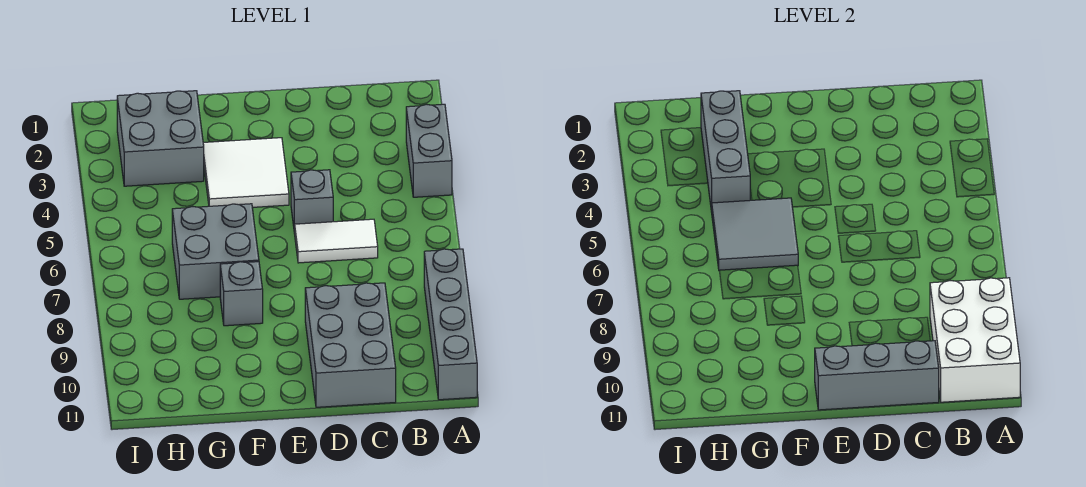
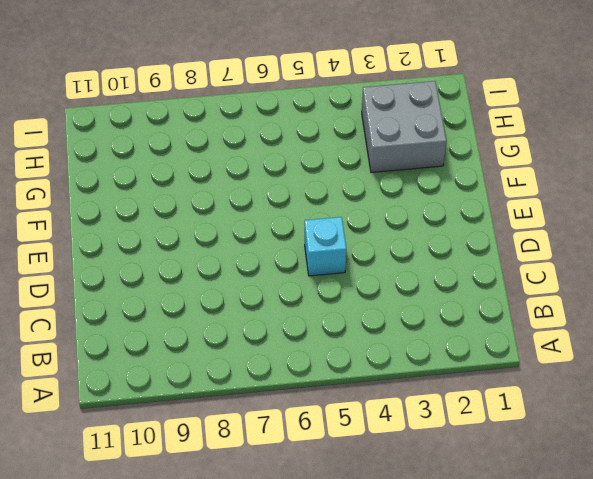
cyan brick D5 level 1 -> grey brick D5 level 1
none -> grey brick A3:A4 level 1
none -> grey brick A8:A11 level 1
none -> white tile C6:D6 level 1

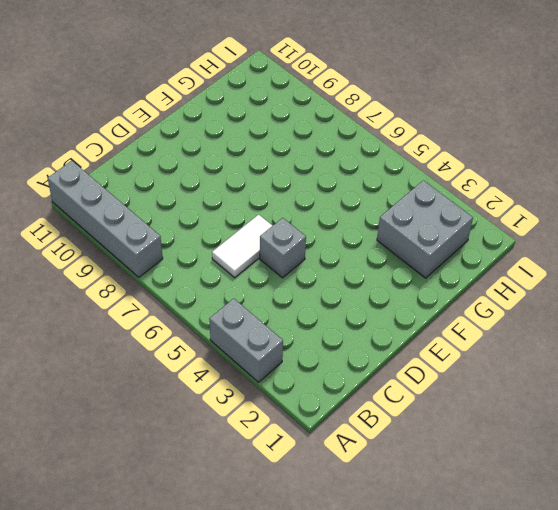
none -> grey brick C9:D11 level 1
none -> white tile E3:F4 level 1
none -> grey brick F6:G7 level 1

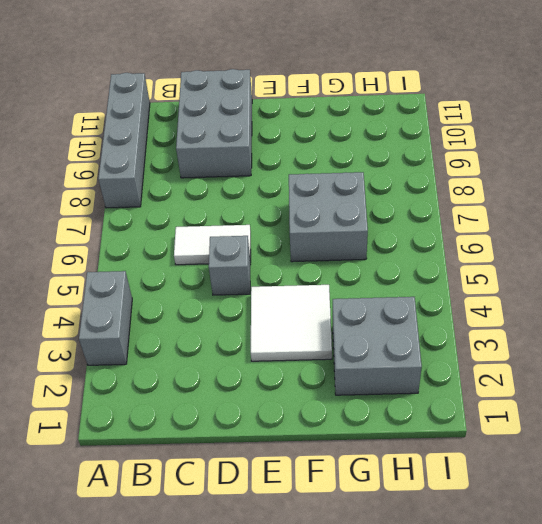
none -> grey brick F8 level 1
none -> white brick A9:B11 level 2
none -> grey brick C11:E11 level 2

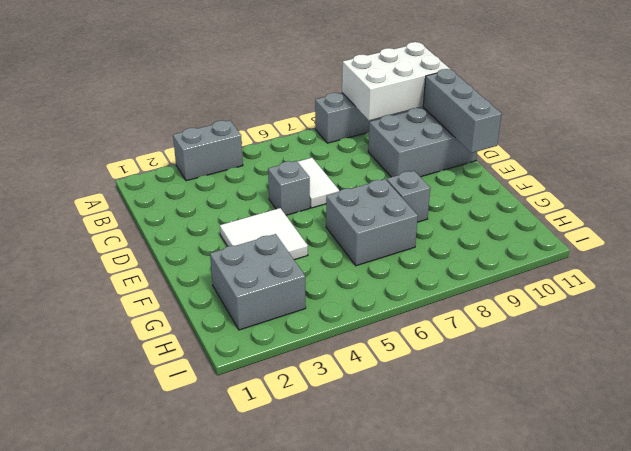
none -> grey tile F5:G6 level 2
none -> grey brick G2:G4 level 2

